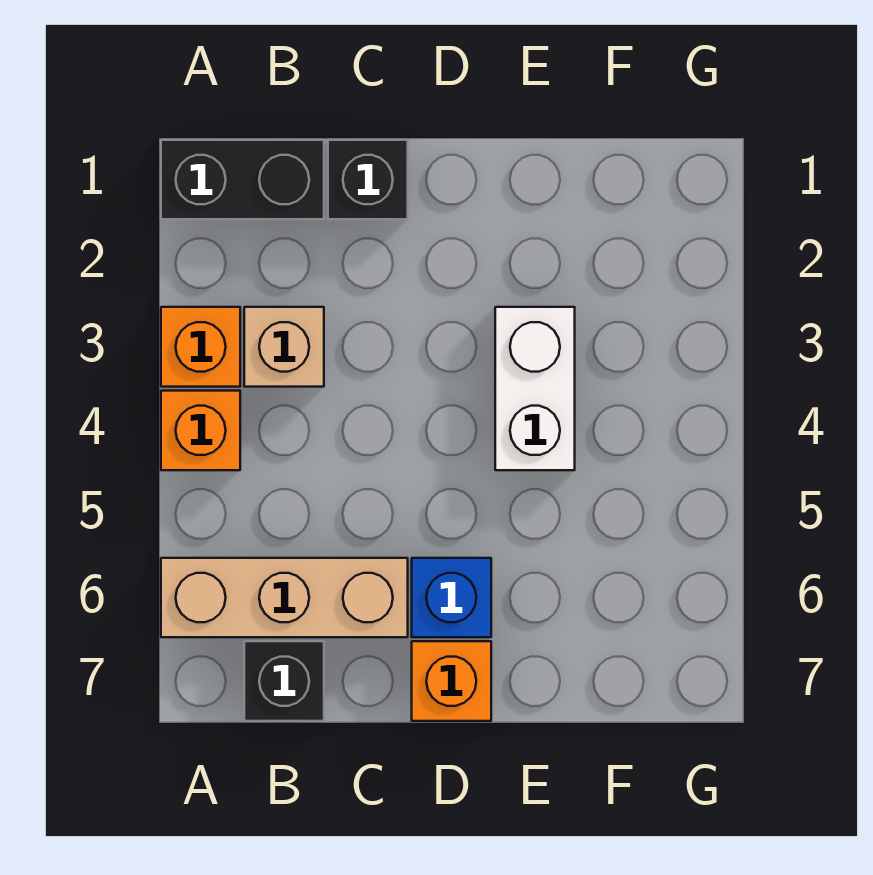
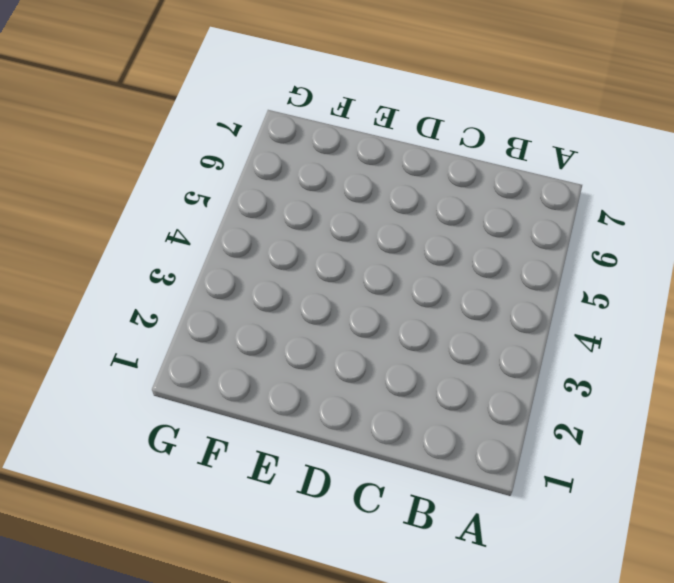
none -> black brick A1:B1 level 1
none -> orange brick A3 level 1

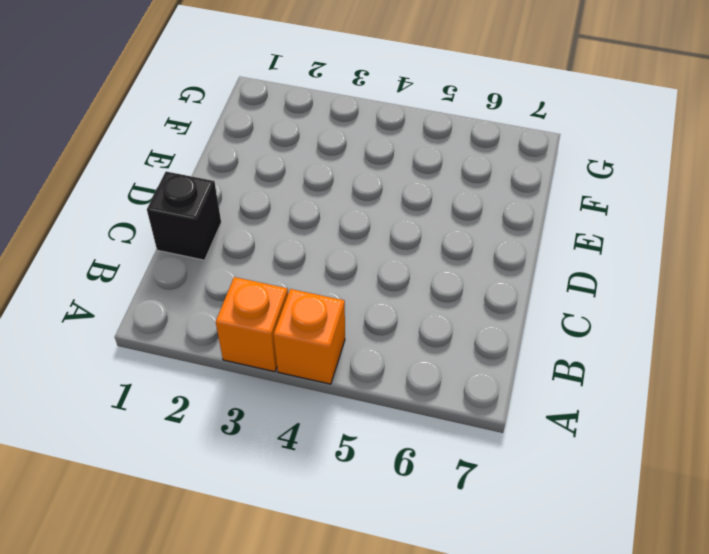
none -> black brick A1:B1 level 1
none -> tan brick A6:C6 level 1

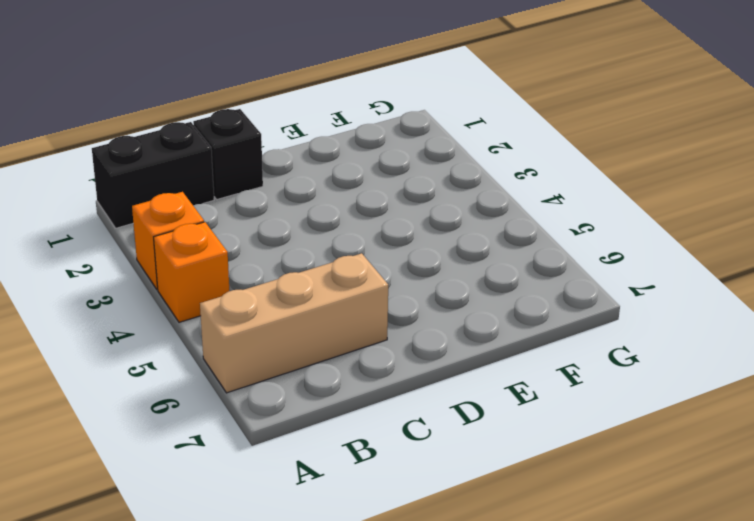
none -> tan brick B3 level 1
none -> black brick B7 level 1

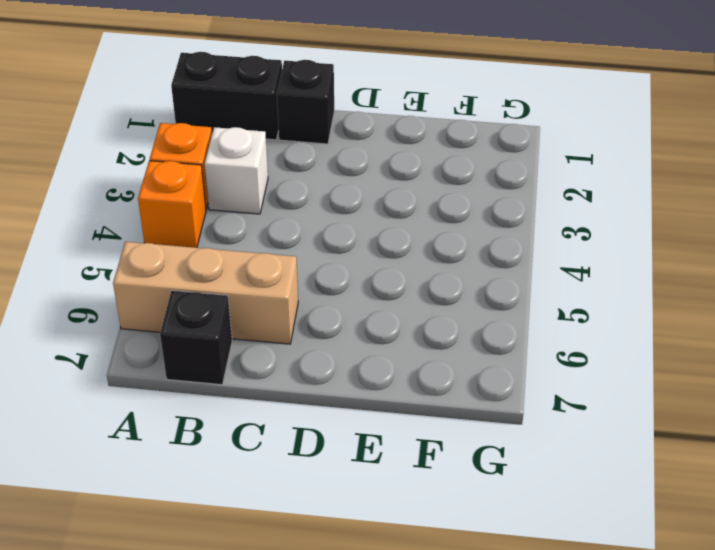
white brick B3 level 1 -> tan brick B3 level 1
none -> blue brick D6 level 1
none -> orange brick D7 level 1

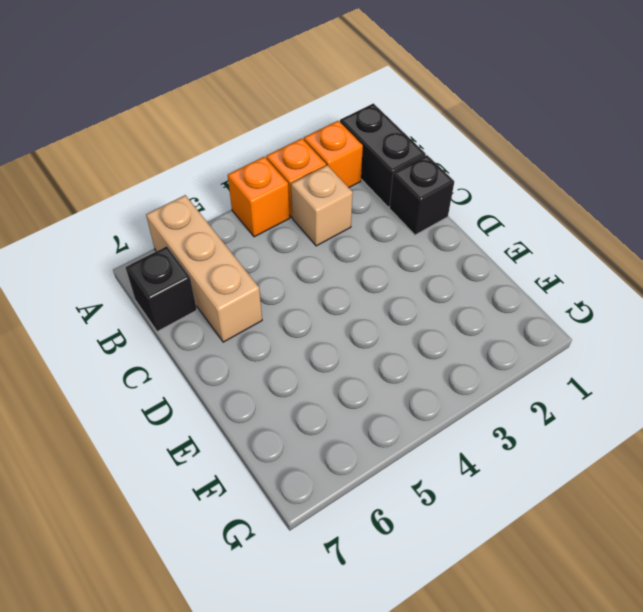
orange brick A2 level 1 -> orange brick D7 level 1
none -> blue brick D6 level 1
none -> white brick E3:E4 level 1

